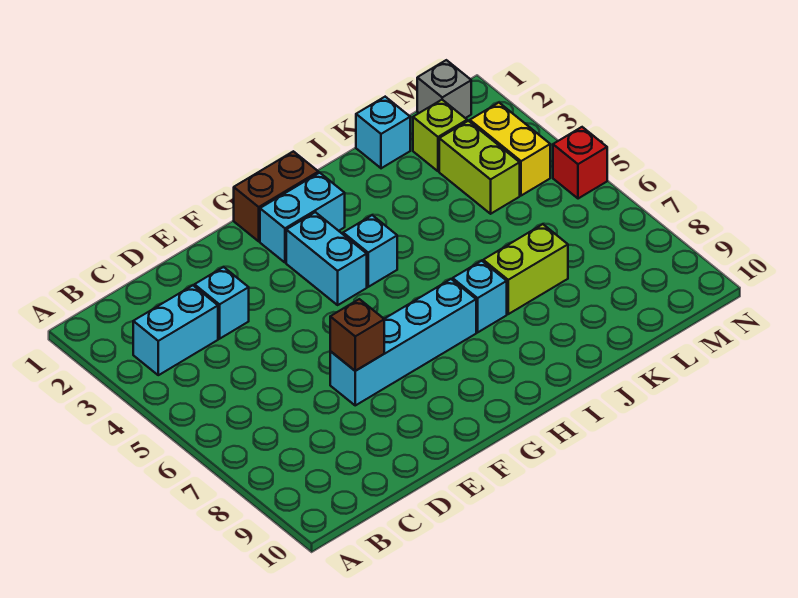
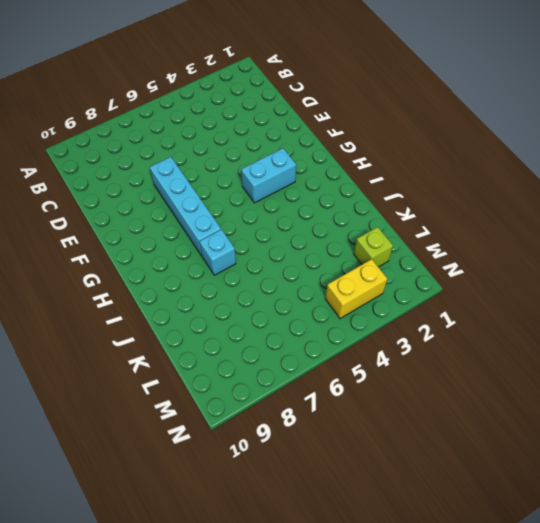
none -> cyan brick B3:C3 level 1
none -> cyan brick D3 level 1
none -> brown brick G1:H1 level 1

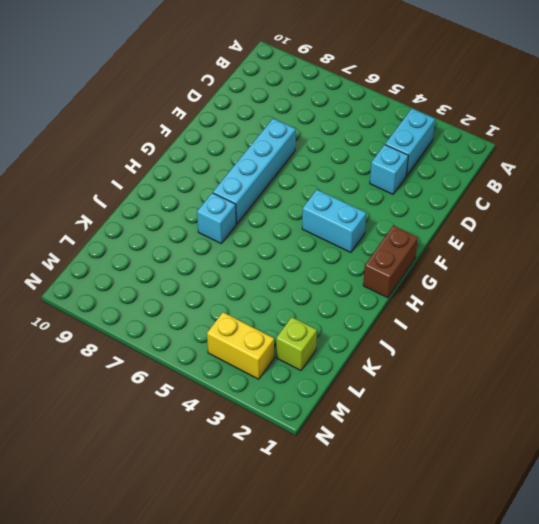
none -> cyan brick G2:H2 level 1
none -> cyan brick H4 level 1
none -> lime brick J7:K7 level 1

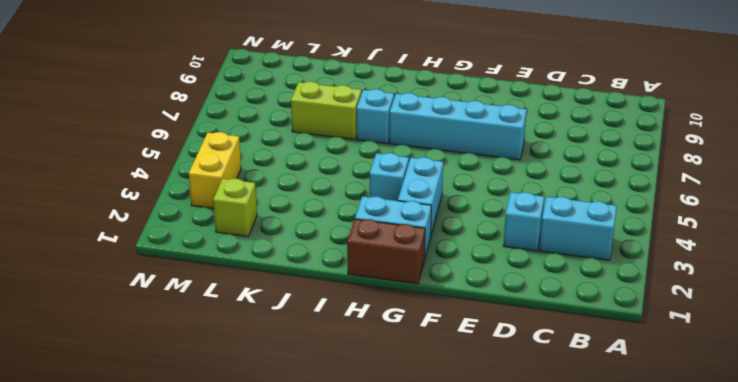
none -> cyan brick K1 level 1
none -> lime brick L3:L4 level 1
none -> grey brick M1 level 1

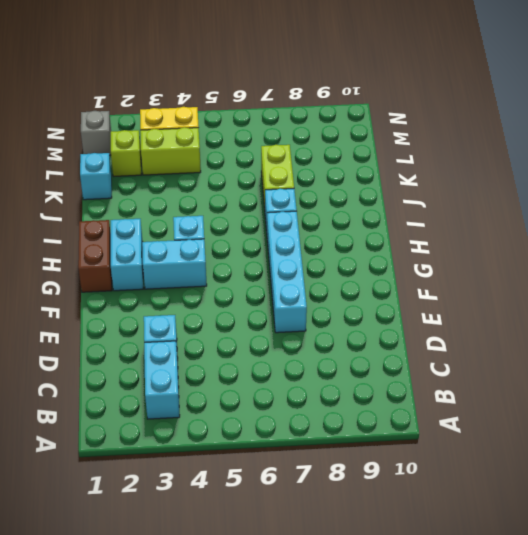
none -> red brick N5 level 1
none -> brown brick E7 level 2

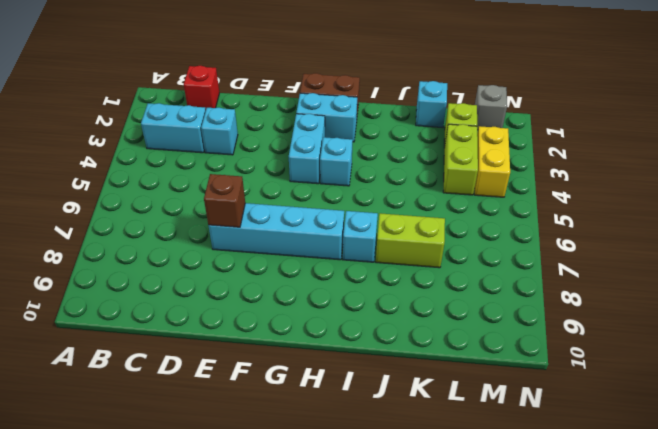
red brick C1 level 1 -> red brick N5 level 1

